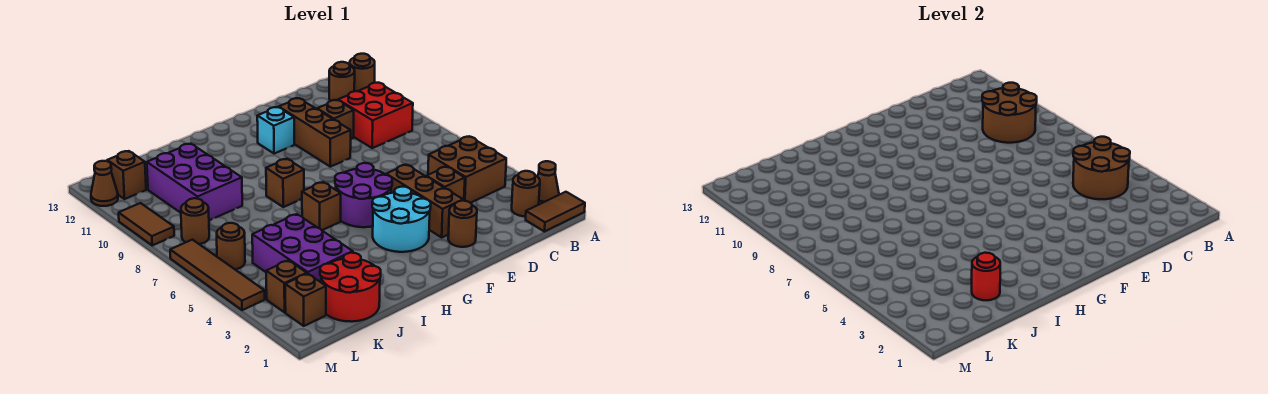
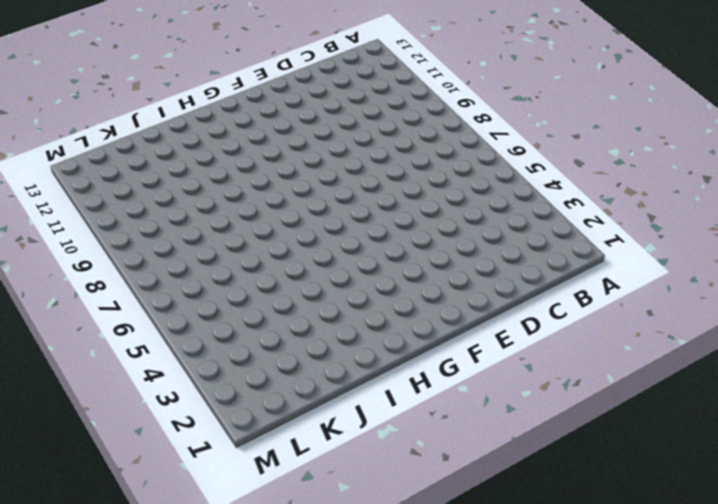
none -> brown tile A1:B1 level 1
none -> brown cone A2 level 1
none -> brown round brick A12 level 1
none -> brown round brick B2 level 1

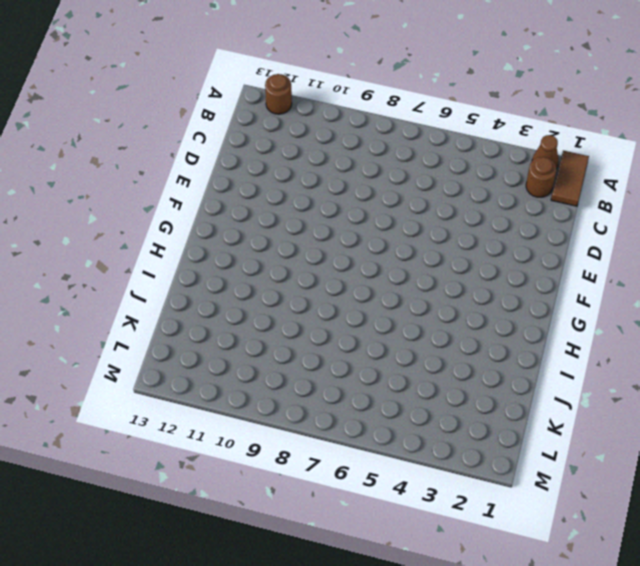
none -> brown brick B4:C5 level 1
none -> red brick B9:C10 level 1
none -> brown round brick B12 level 1
none -> brown brick D4 level 1

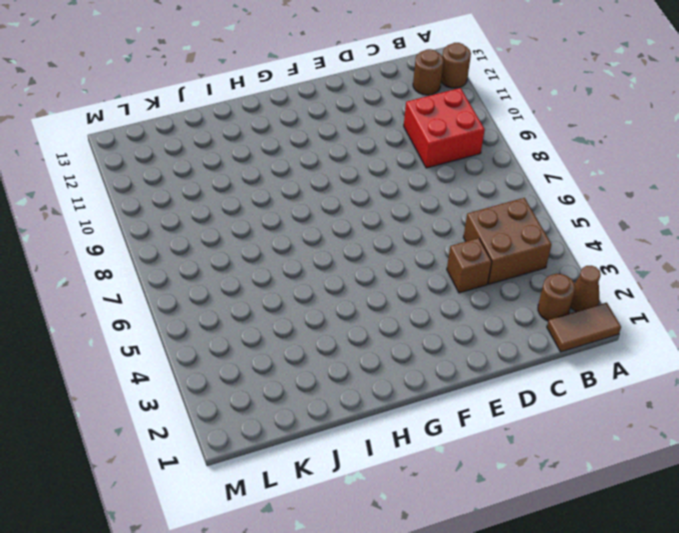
none -> brown brick D10 level 1
none -> brown round brick E2 level 1
none -> brown brick E3:E5 level 1
none -> brown brick E9:E11 level 1

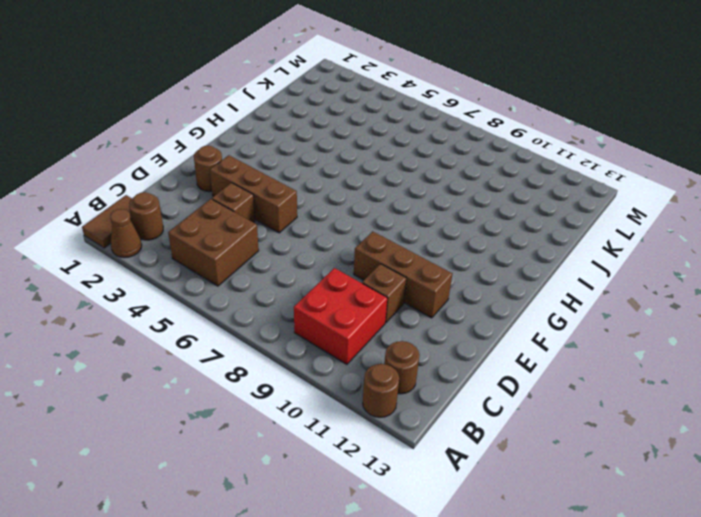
none -> cyan round brick F3:G4 level 1
none -> purple round brick F5:G6 level 1
none -> cyan brick F11 level 1
none -> brown brick H6 level 1

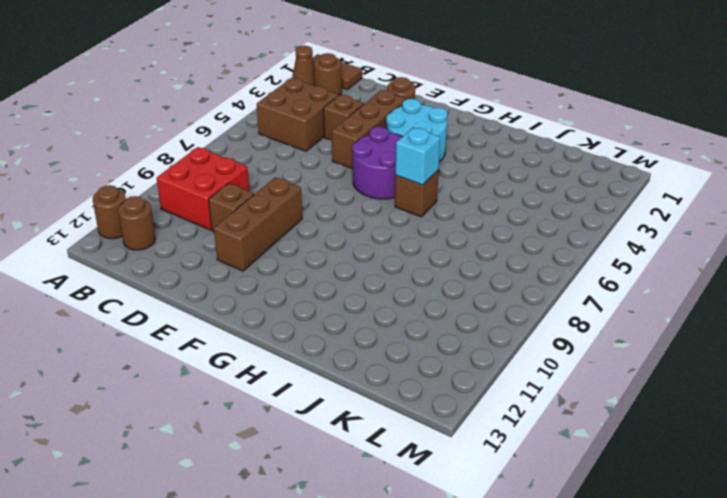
cyan brick H6 level 2 -> cyan brick F11 level 1
none -> brown brick H8 level 1
none -> red round brick J1:K2 level 1
none -> purple brick J3:K5 level 1
none -> purple brick J9:K11 level 1

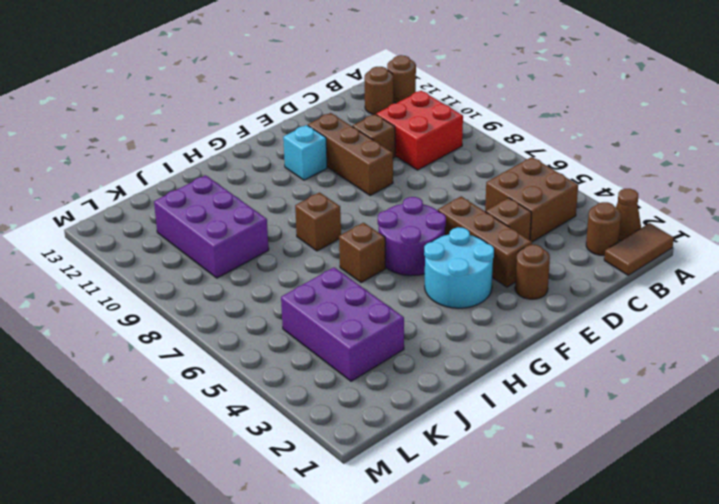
none -> red round brick J1:K2 level 1
none -> brown brick L2 level 1
none -> brown brick L3 level 1
none -> brown round brick L6 level 1

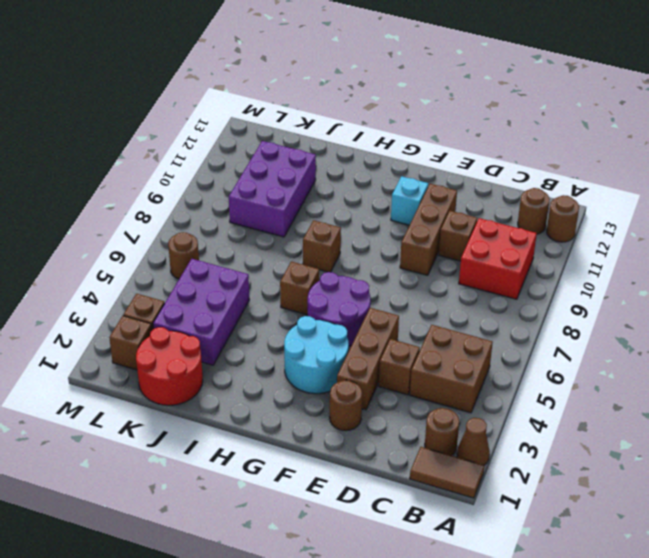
none -> brown round brick L8 level 1
none -> brown brick L12 level 1
none -> brown tile M4:M7 level 1
none -> brown tile M9:M10 level 1

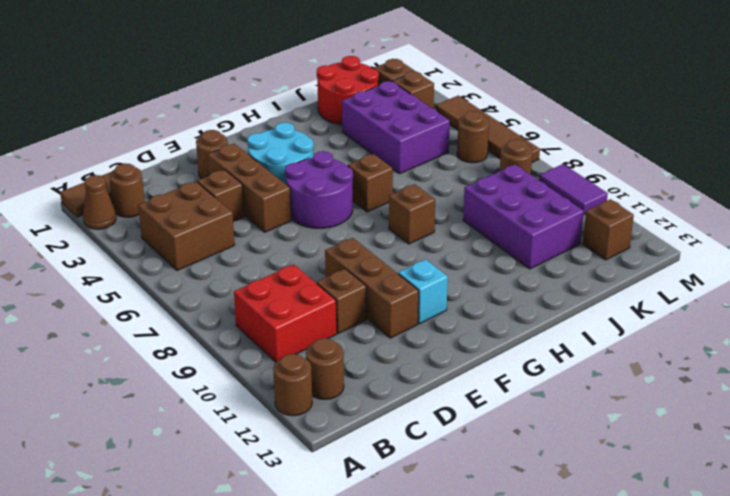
purple tile M9:M10 level 1 -> brown tile M9:M10 level 1
none -> brown cone M12 level 1
none -> brown round brick B4:C5 level 2
none -> brown round brick B9:C10 level 2
none -> red round brick J2 level 2

